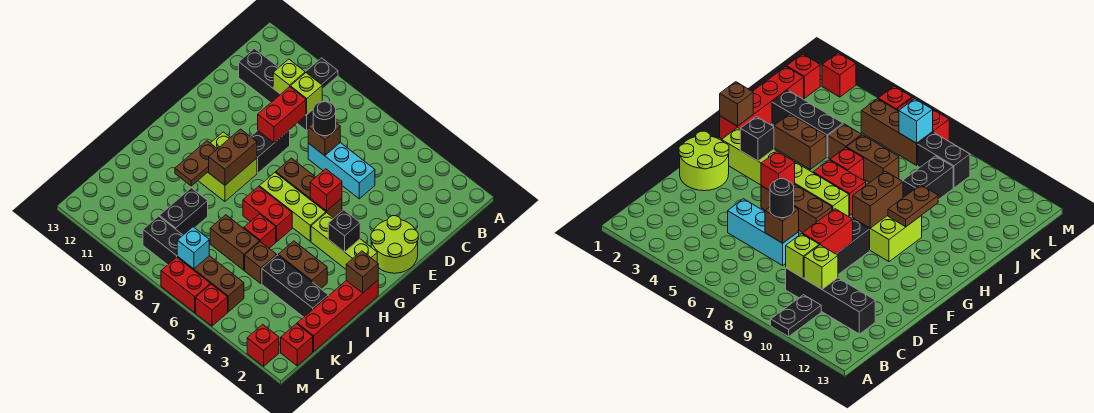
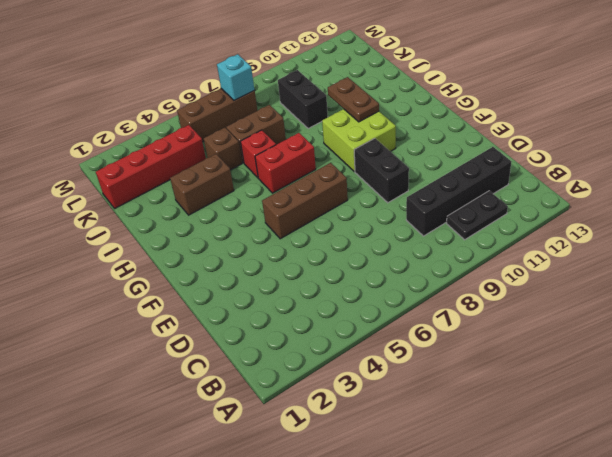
black plate B10:B11 level 1 -> black plate A10:B10 level 1
red brick K1:K4 level 1 -> red brick H1:K1 level 1
none -> cyan brick D5:D7 level 1
none -> lime round brick E1:F2 level 1
none -> lime brick G2:G4 level 1
none -> lime brick G5:G7 level 1

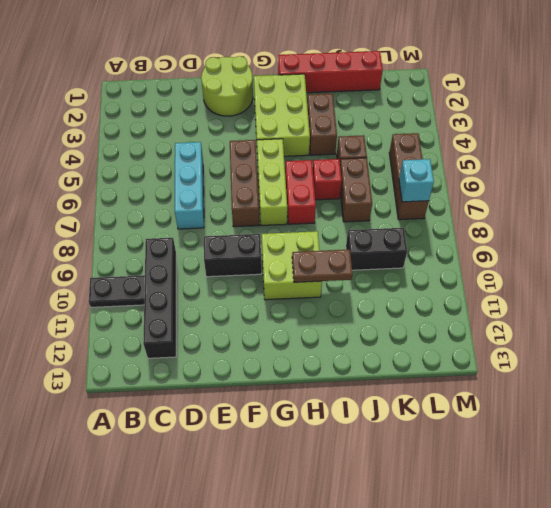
lime brick G2:H4 level 1 -> lime brick G2:G4 level 1
none -> black brick J2:J4 level 1
none -> red brick L1 level 1
none -> black brick L8:L9 level 1
none -> red brick M2 level 1

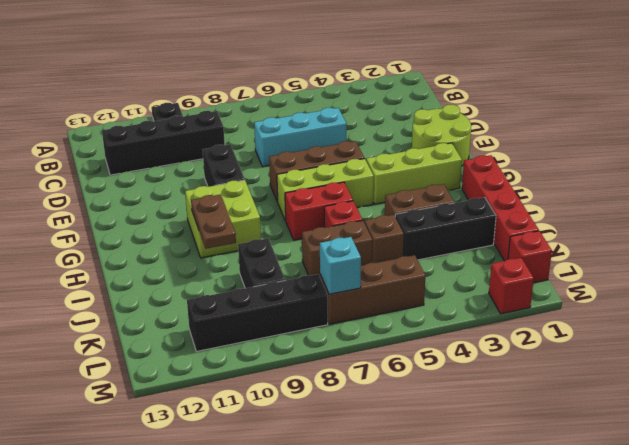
black brick L8:L11 level 1 -> black brick L8:L9 level 1
none -> red brick M5 level 1
none -> red brick M6:M7 level 1
none -> lime brick C9 level 2
none -> lime brick C10 level 2

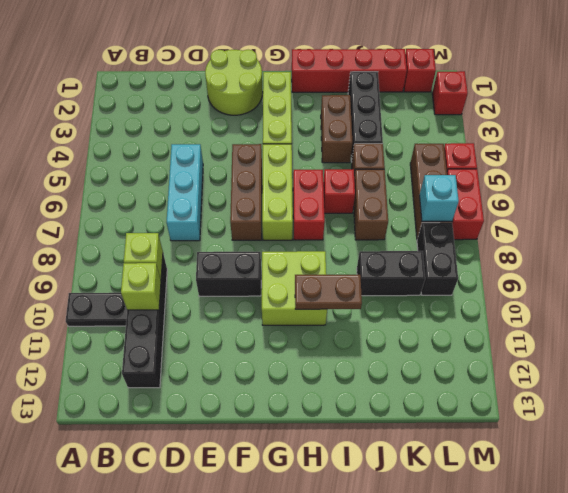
none -> brown brick D7 level 2
none -> red brick D9:E9 level 2
none -> red brick F5 level 2
none -> black brick G3 level 2

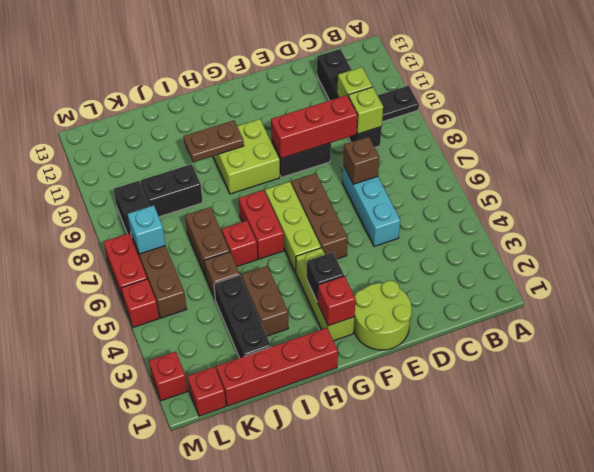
red brick D9:F9 level 2 -> red brick D9:E9 level 2
red brick G2 level 2 -> red brick F5 level 2
none -> brown brick G9:H9 level 2
none -> brown brick H1 level 2
none -> black round brick D7 level 3

